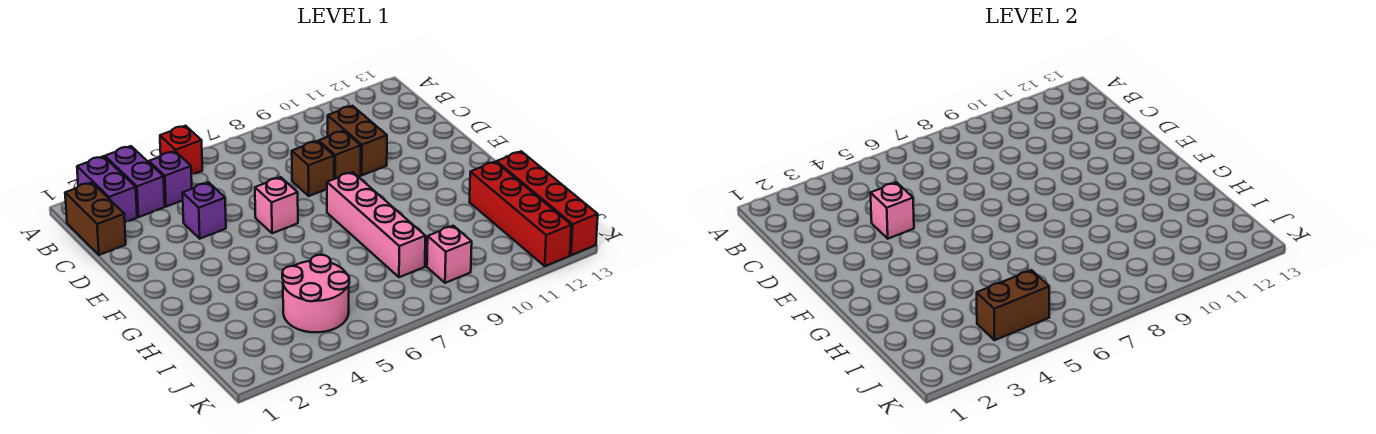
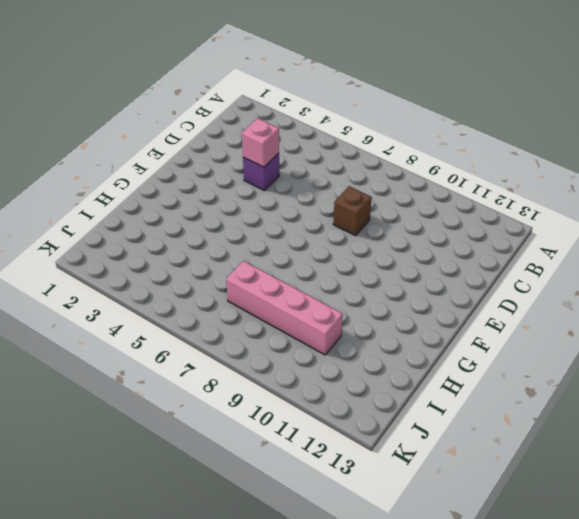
pink brick I7:I10 level 1 -> pink brick F8:I8 level 1
none -> purple brick A2:B2 level 1
none -> purple brick A3:B3 level 1
none -> red brick A5 level 1

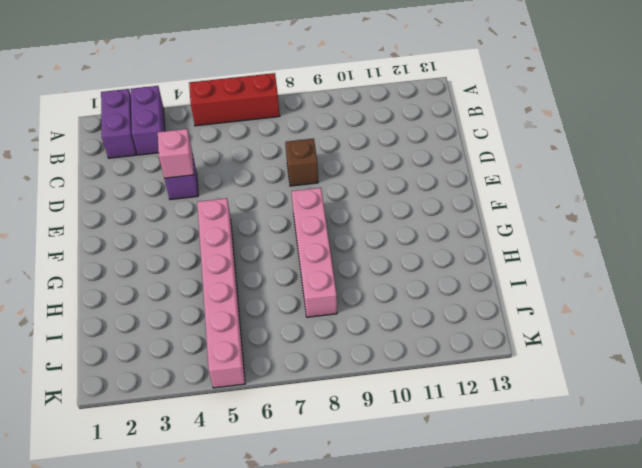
red brick A5:A7 level 1 -> red brick A5 level 1
pink brick F5:K5 level 1 -> pink round brick I4:J5 level 1
none -> brown brick B1:C1 level 1
none -> purple brick B4 level 1
none -> brown brick C10:D10 level 1

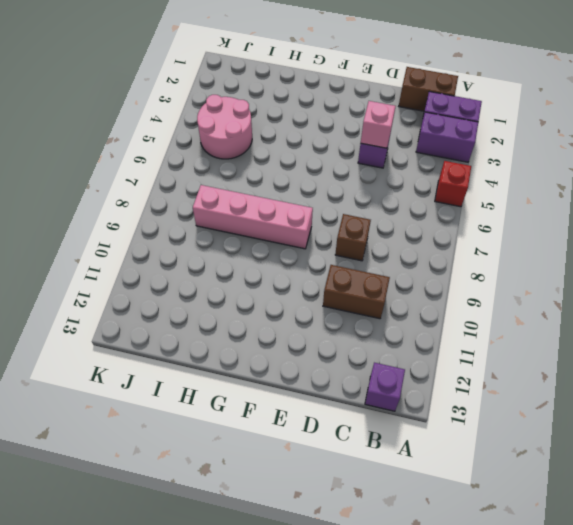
purple brick B13 level 1 -> purple brick B4 level 1
none -> brown brick D9 level 1
none -> pink brick E6 level 1
none -> red brick H12:K12 level 1

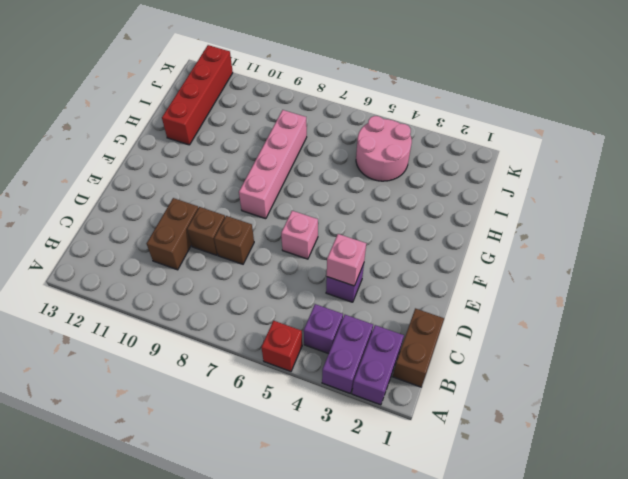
none -> red brick H13:K13 level 1
none -> pink brick J9 level 1
none -> brown brick J4:J5 level 2

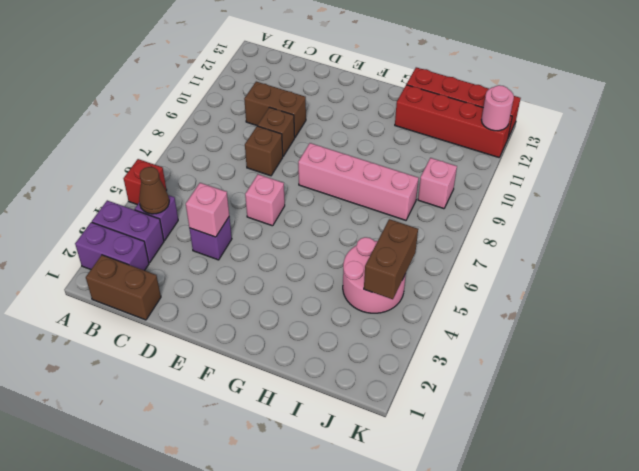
brown cone B4 level 2 -> none
pink round brick K12 level 2 -> none

